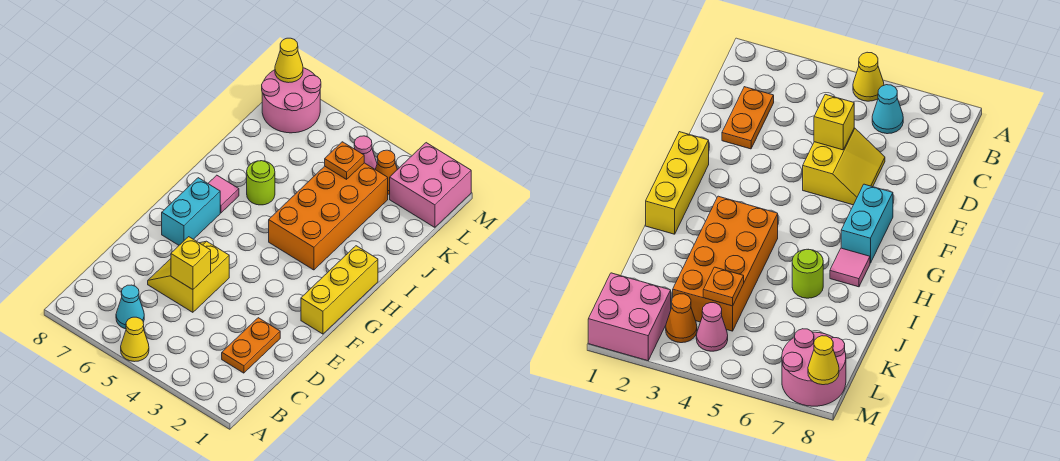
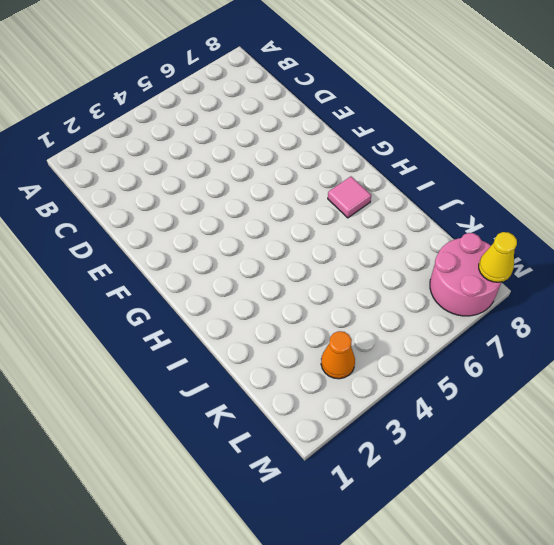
none -> yellow cone A5 level 1
none -> cyan cone B6 level 1
none -> orange plate C2:D2 level 1

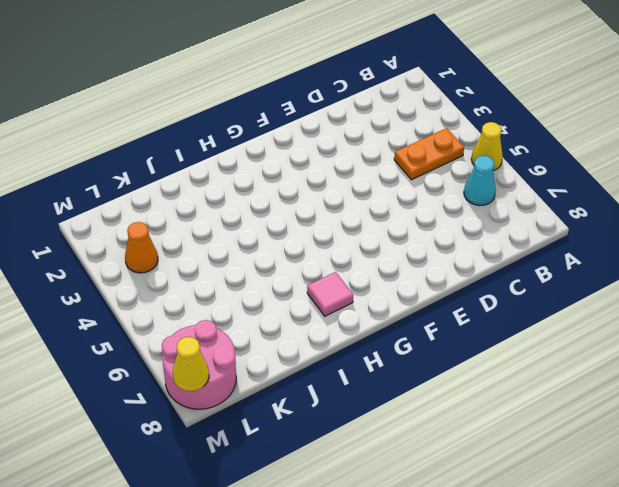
orange plate B4:C4 level 1 -> orange plate C2:D2 level 1
none -> yellow slope D5:E6 level 1 top 5
none -> yellow brick F1:H1 level 1
none -> cyan brick F7:G7 level 1

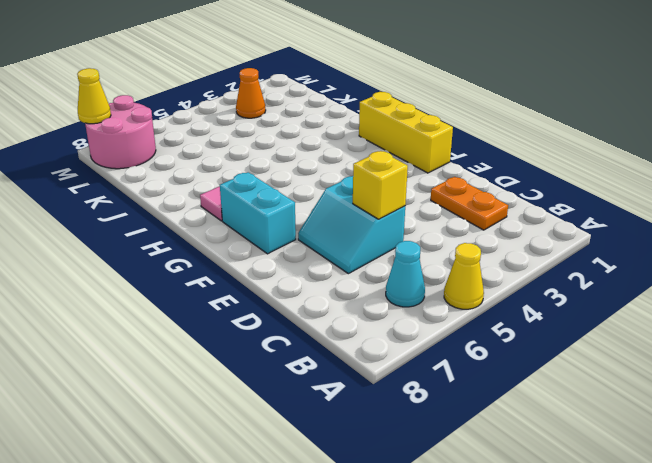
cyan slope D5:E6 level 1 top 5 -> yellow slope D5:E6 level 1 top 5
none -> orange brick H3:K4 level 1
none -> lime round brick I6 level 1
none -> pink brick L1:M2 level 1

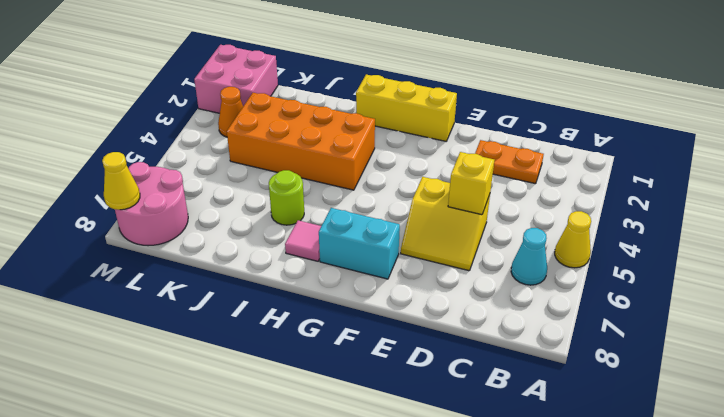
none -> pink cone L4 level 1
none -> orange plate K4 level 2

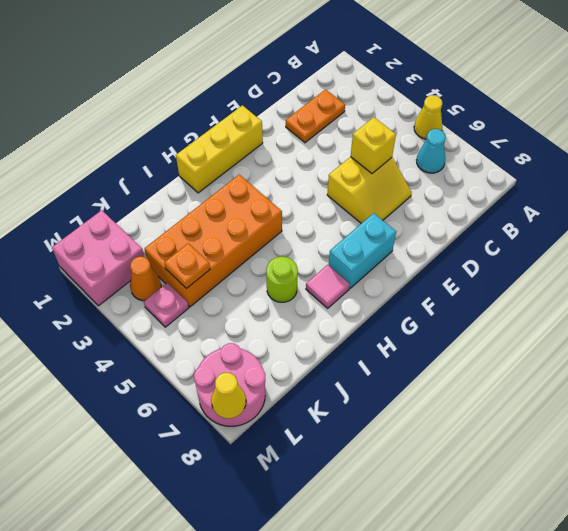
pink plate L4 level 1 -> pink cone L4 level 1

